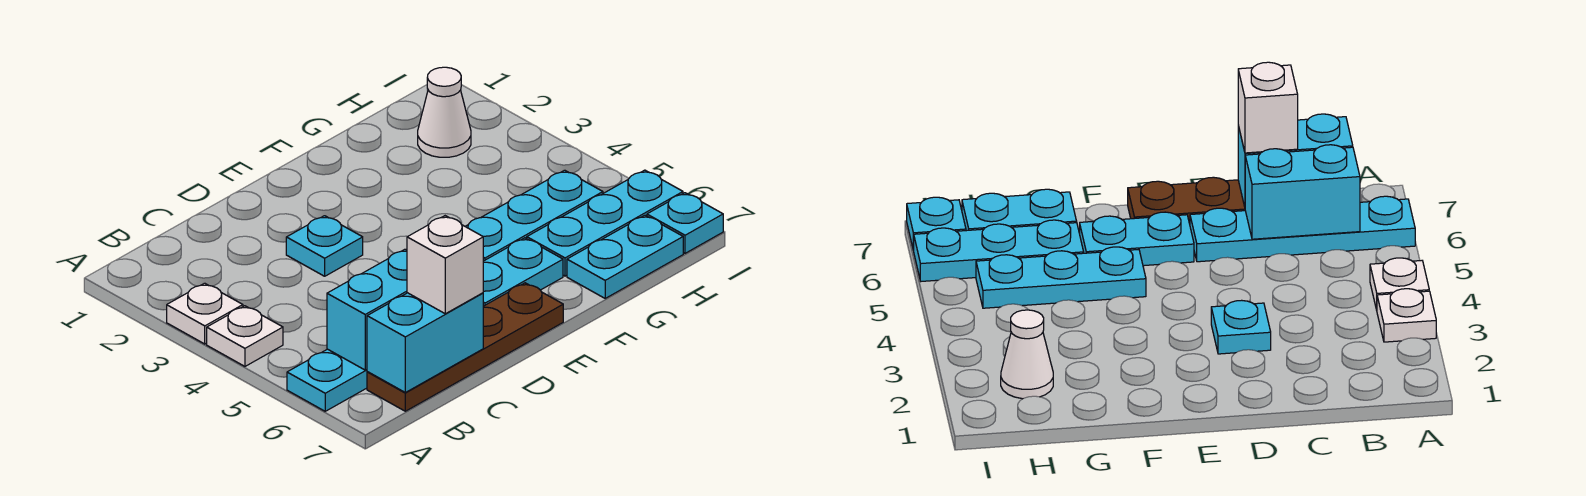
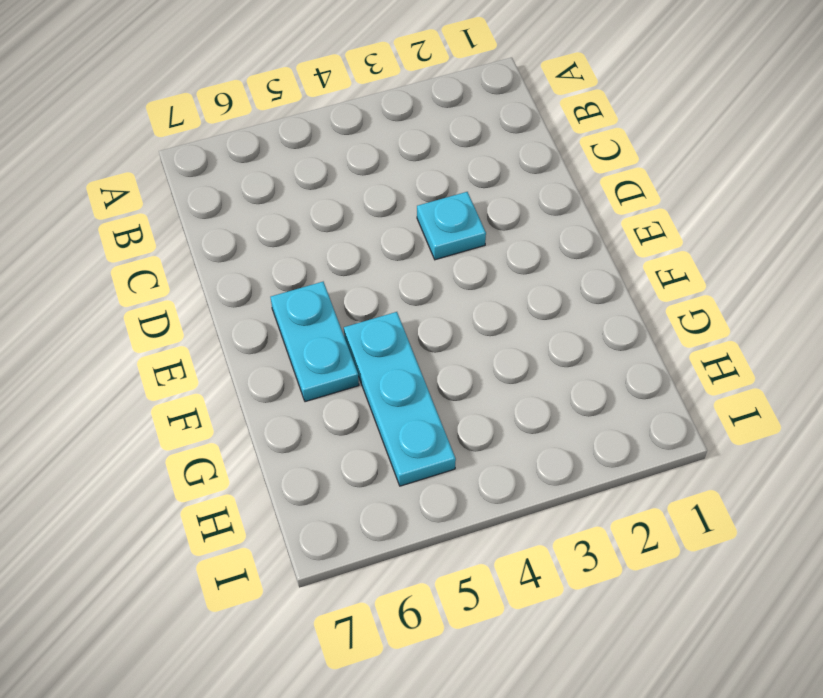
none -> white plate A3 level 1
none -> white plate A4 level 1
none -> cyan plate A6:D6 level 1

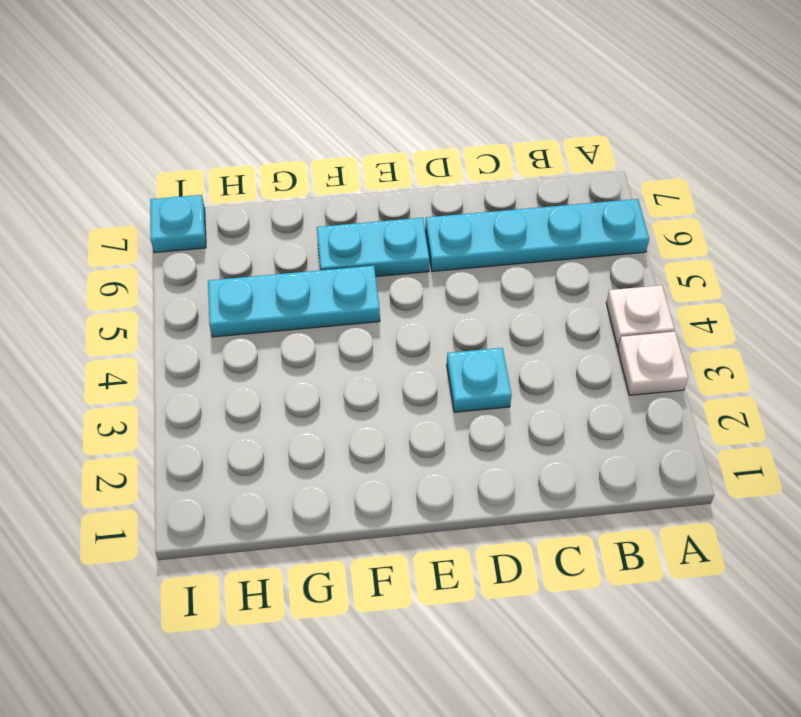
none -> brown plate B7:E7 level 1
none -> cyan plate G6:I6 level 1
none -> cyan plate G7:H7 level 1

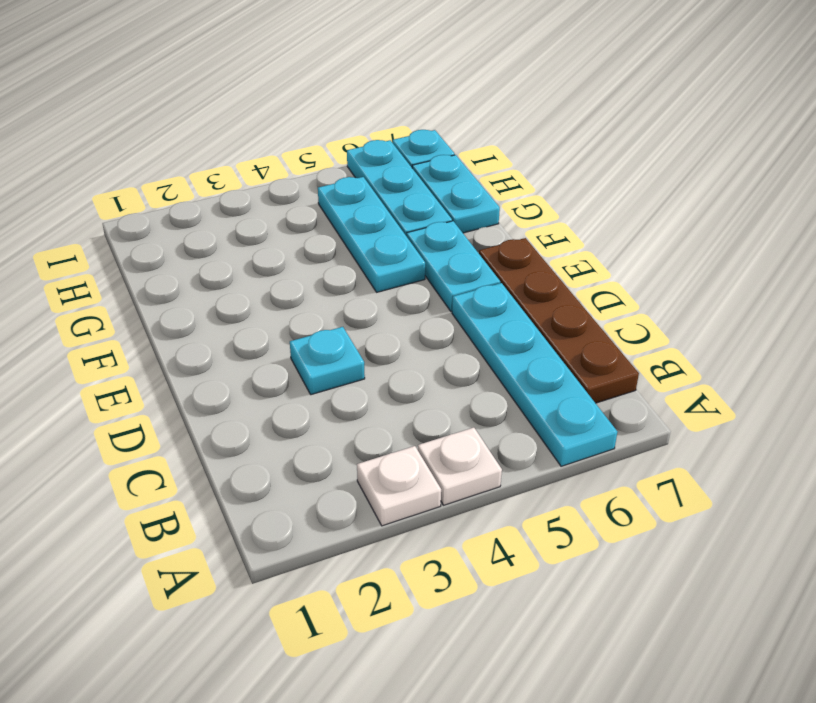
none -> white cone H2 level 1
none -> cyan brick B6:C6 level 2
none -> cyan brick B7:C7 level 2

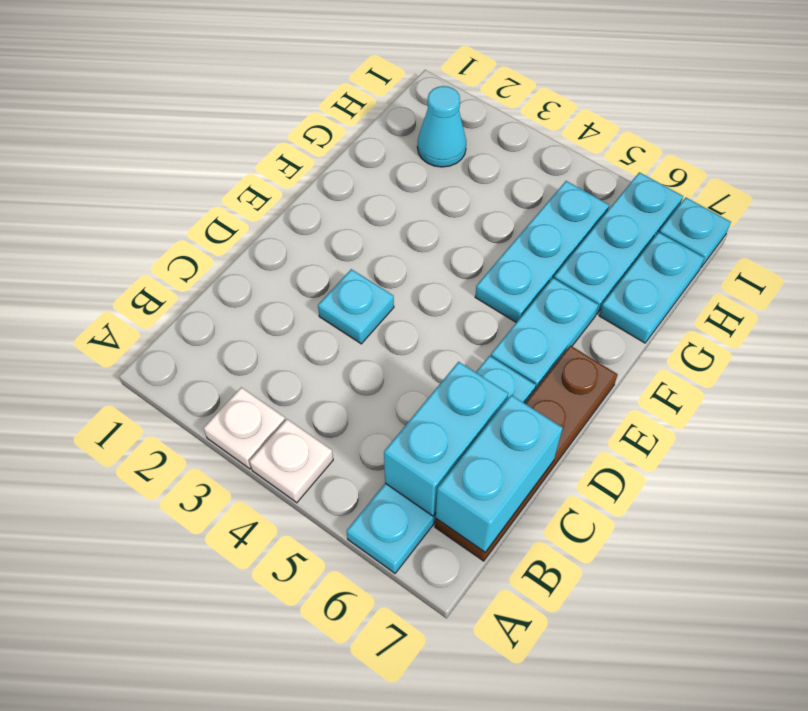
cyan cone H2 level 1 -> white cone H2 level 1
none -> white brick C7 level 3

